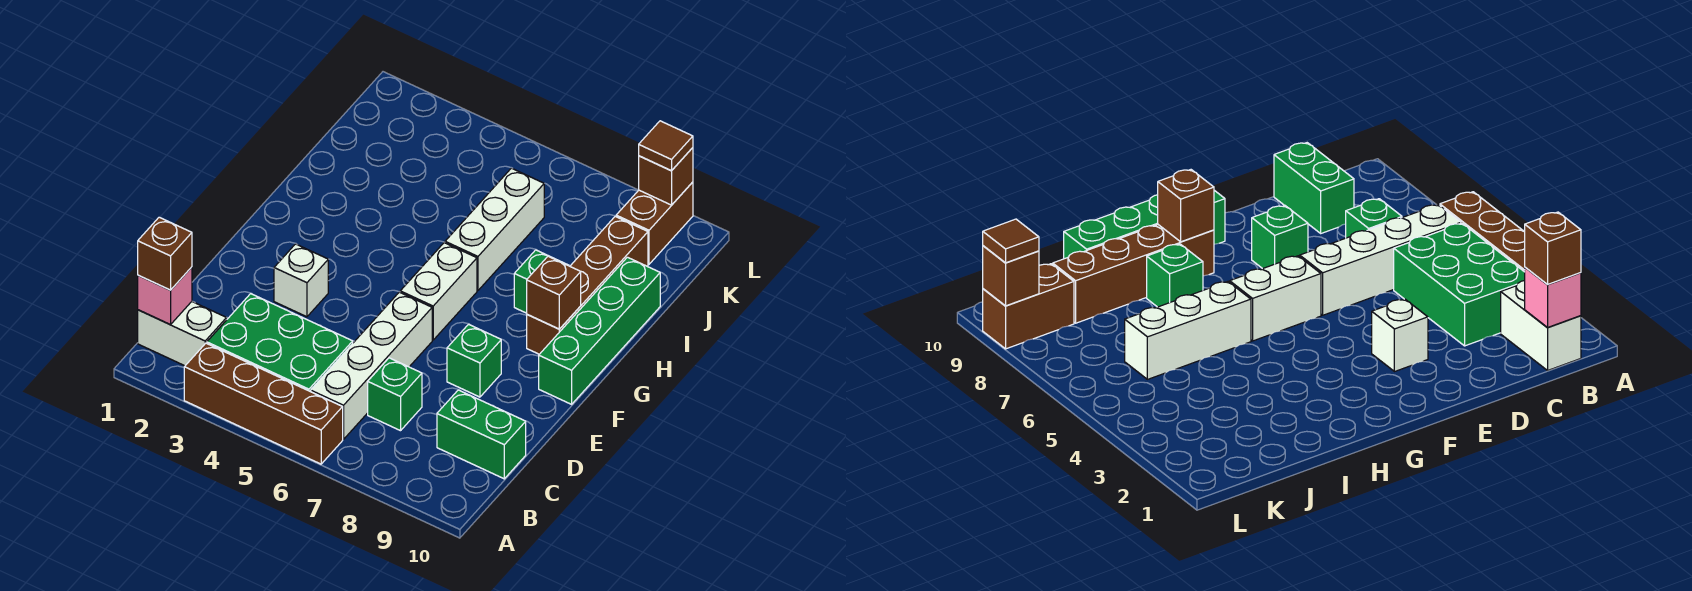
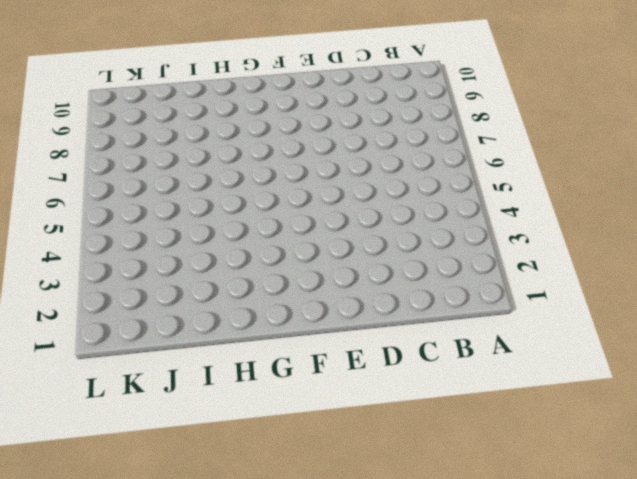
none -> brown brick A3:A6 level 1
none -> white brick B1:B2 level 1
none -> green brick B3:C5 level 1

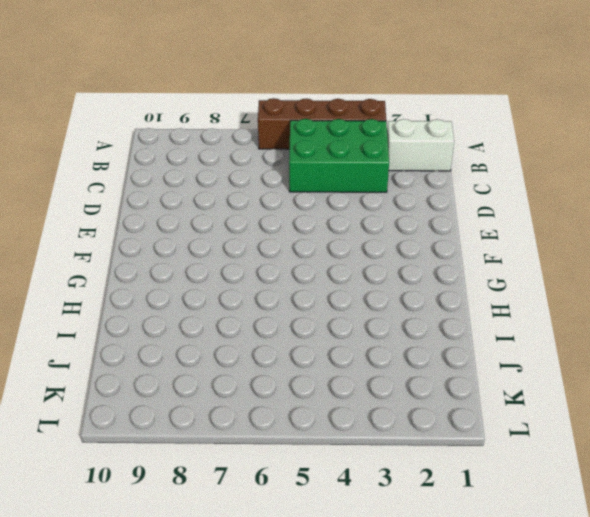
none -> white brick B6:E6 level 1
none -> green brick C7 level 1
none -> green brick C9:C10 level 1

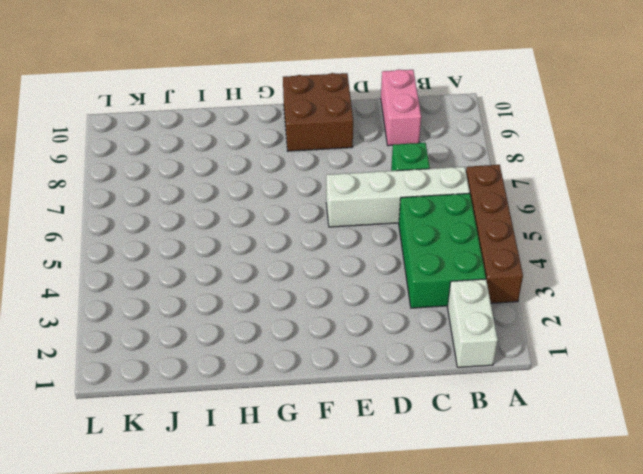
pink brick C9:C10 level 1 -> green brick C9:C10 level 1
brown brick E9:F10 level 1 -> green brick F10:I10 level 1
none -> white brick E3 level 1
none -> green brick E8 level 1
none -> white brick F6:G6 level 1

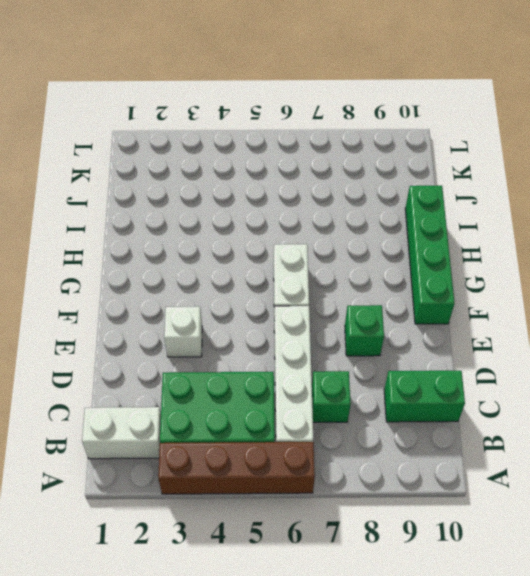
none -> brown brick G9:J9 level 1
none -> white brick H6:J6 level 1
none -> green brick H8 level 1

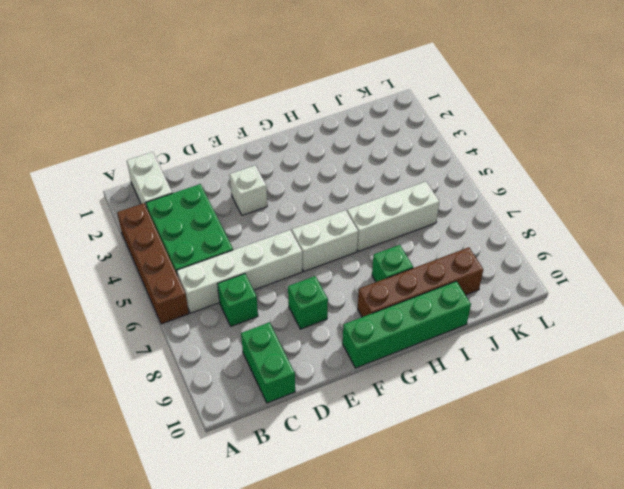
none -> brown brick K9:L9 level 1
none -> pink brick B1 level 2
none -> brown brick G9 level 2

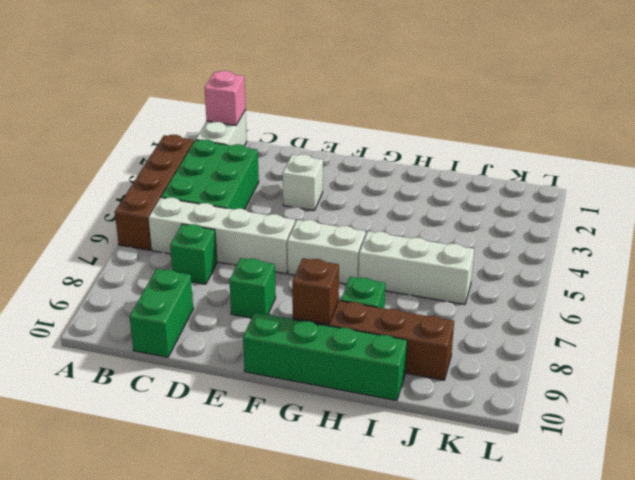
none -> brown brick K9:L9 level 1
none -> brown brick L9 level 2
none -> brown brick B1 level 3

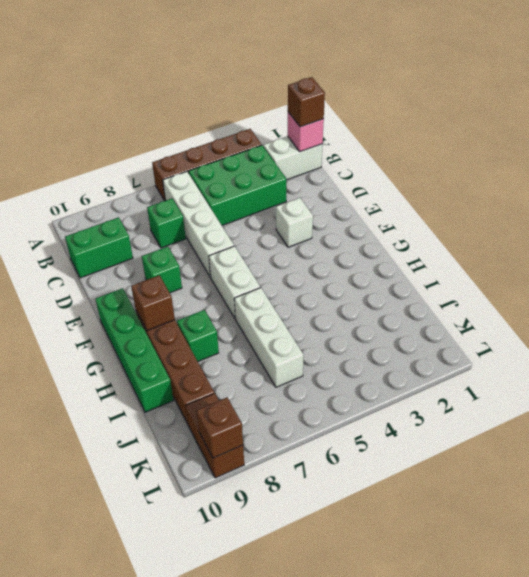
none -> brown tile L9 level 3

